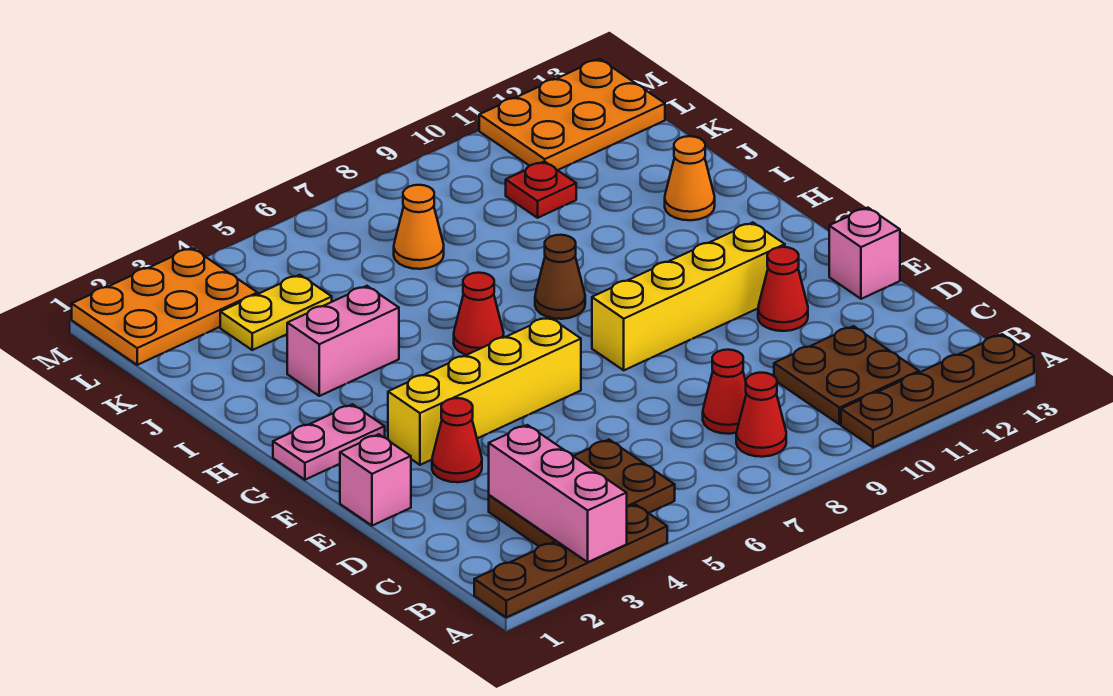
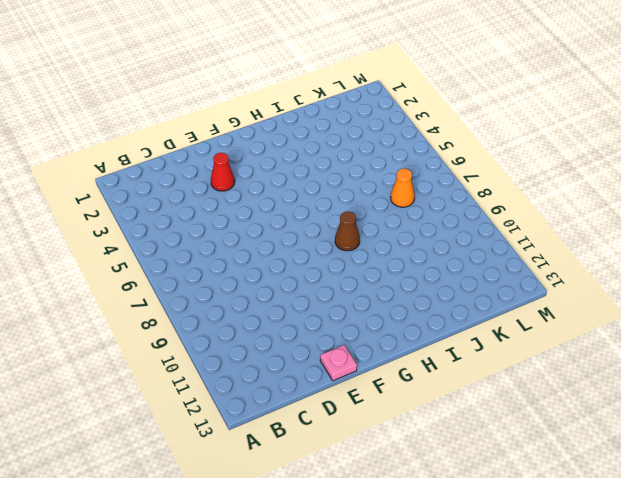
pink plate E13 level 1 -> pink brick E13 level 1
none -> brown plate A1:A4 level 1
none -> brown plate A10:A13 level 1
none -> brown plate B3:C5 level 1

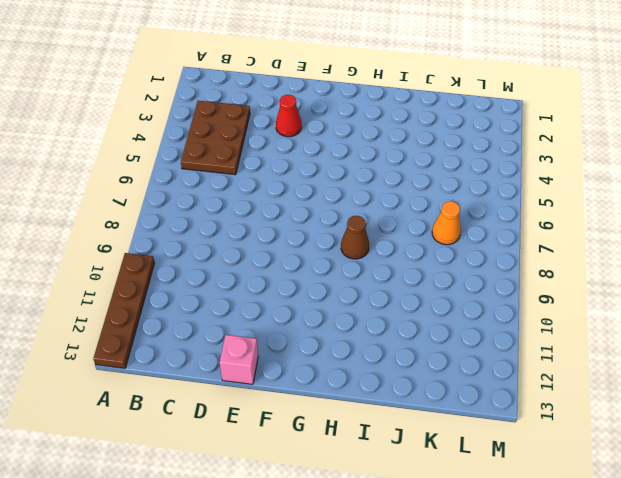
none -> brown plate A1:A4 level 1
none -> red cone B8 level 1
none -> brown plate B10:C11 level 1

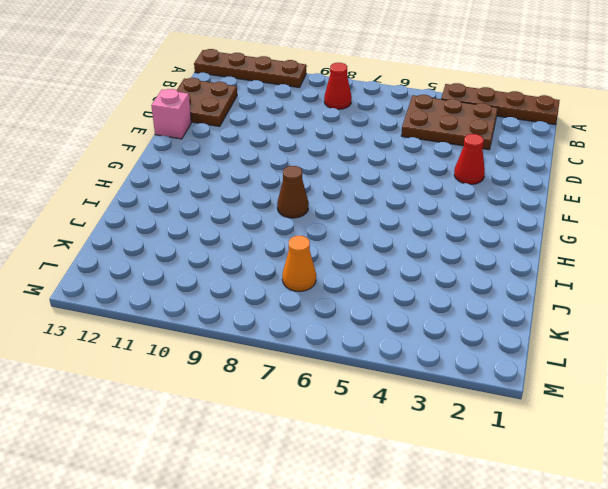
brown plate C12:D13 level 1 -> brown plate B10:C11 level 1
none -> red cone C8 level 1
none -> pink brick E1 level 1
none -> red cone E11 level 1

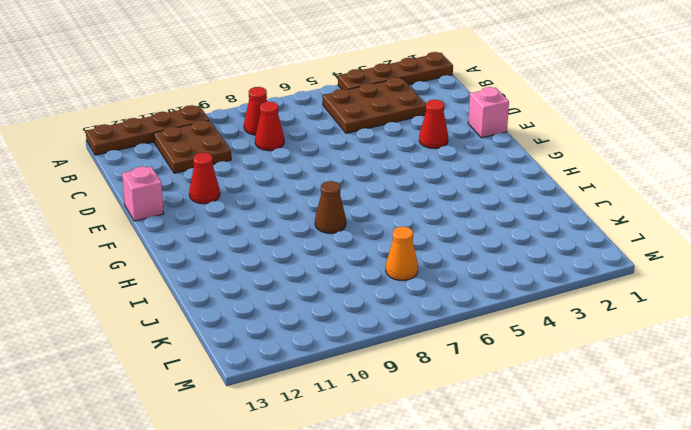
none -> yellow brick F3:F6 level 1
none -> yellow brick F8:F11 level 1
none -> pink plate G1:G2 level 1

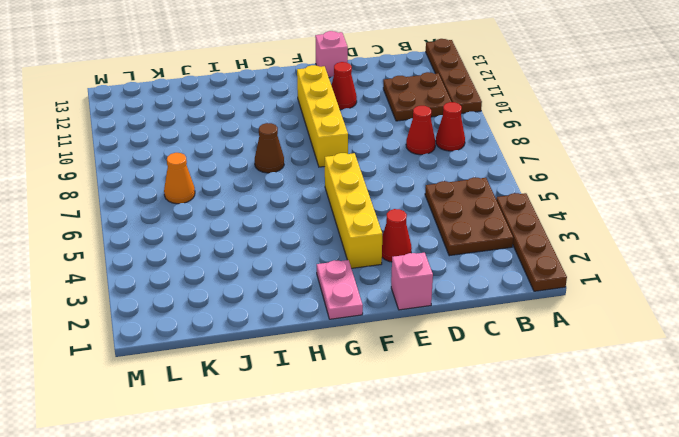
none -> red cone H6 level 1
none -> pink brick I3:I4 level 1
none -> orange cone I12 level 1

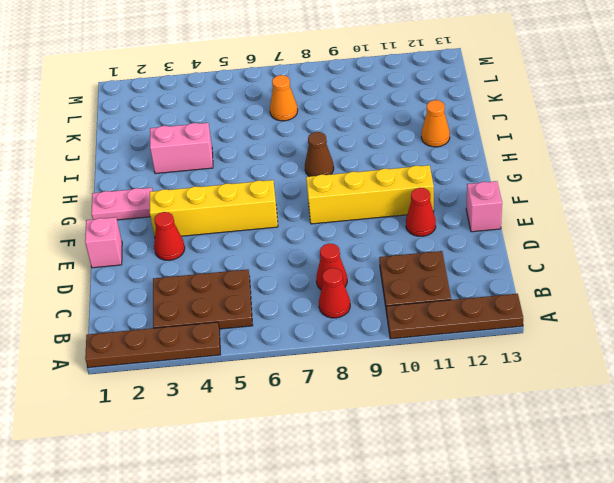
none -> red cone H6 level 1
none -> yellow plate K3:K4 level 1
none -> red plate K10 level 1

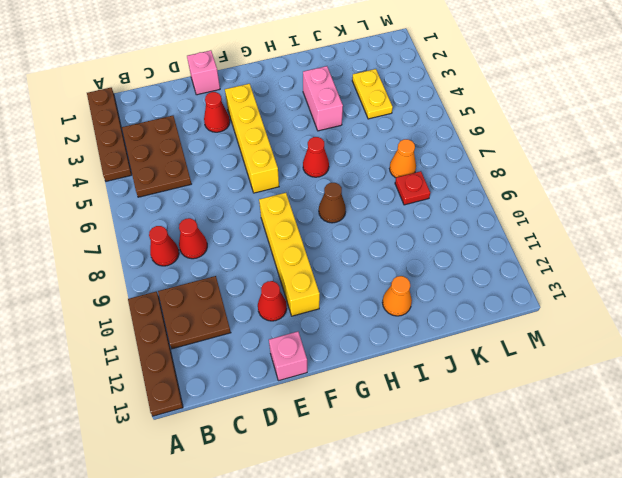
red plate K8 level 1 -> red plate K10 level 1
none -> pink plate G1:G2 level 1
none -> orange plate L1:M3 level 1
none -> orange plate L11:M13 level 1

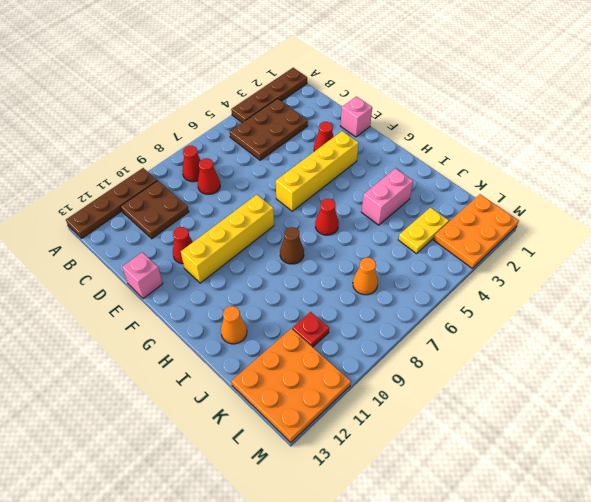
orange plate K11:M13 level 1 -> orange plate L11:M13 level 1
none -> pink plate G1:G2 level 1
none -> pink brick A3:C3 level 2

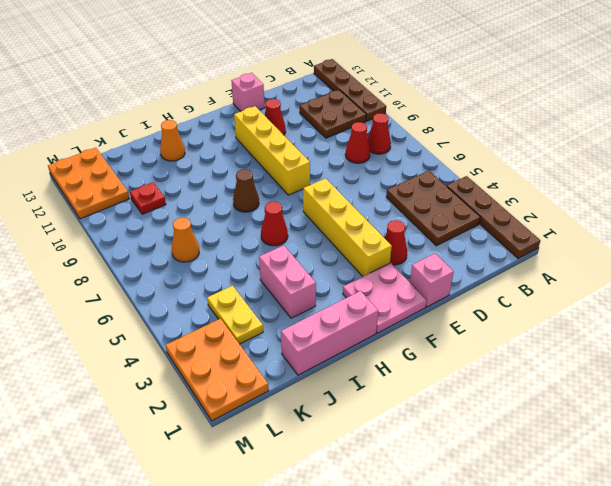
pink plate F1:G2 level 1 -> pink plate G1:G2 level 1
pink brick H1:J1 level 1 -> pink brick A3:C3 level 2

